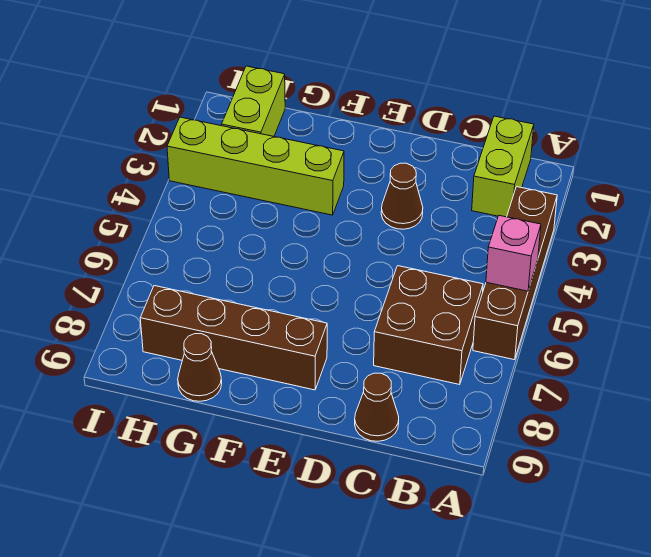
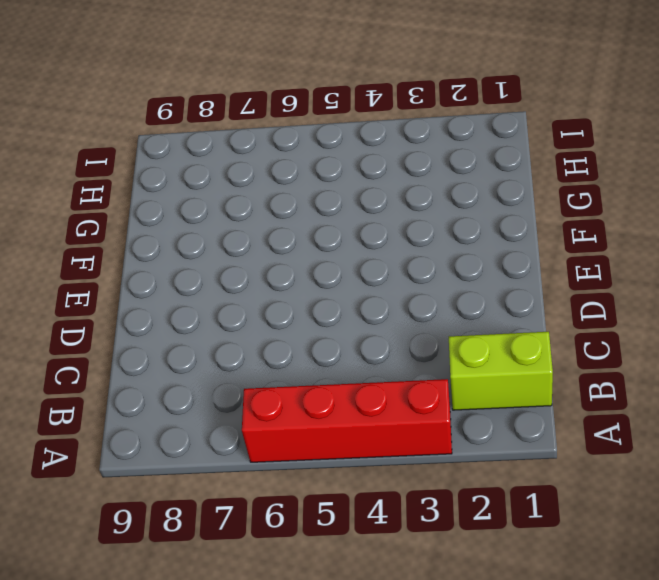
red brick A3:A6 level 1 -> brown brick A3:A6 level 1
none -> brown brick B6:C7 level 1
none -> brown cone C9 level 1

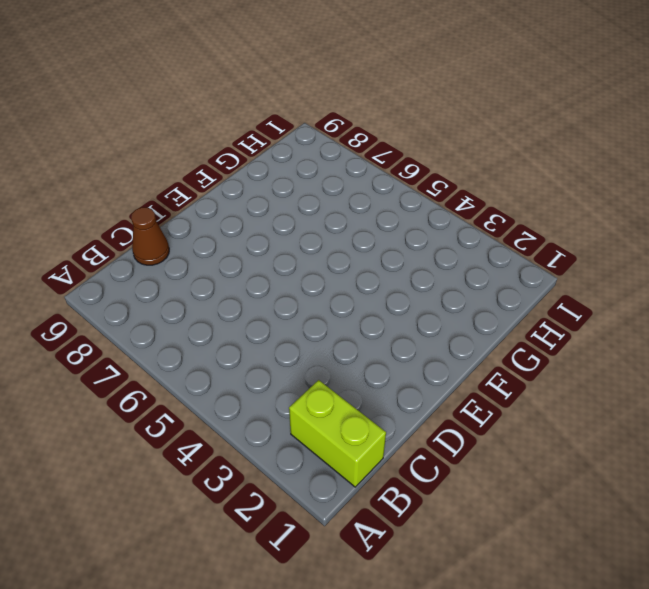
none -> brown brick A3:A6 level 1
none -> brown brick B6:C7 level 1

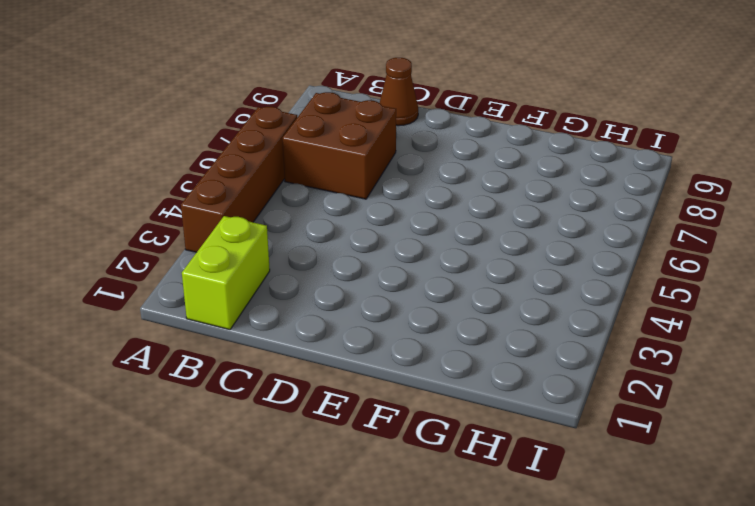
none -> brown cone D3 level 1
none -> brown brick E8:H8 level 1

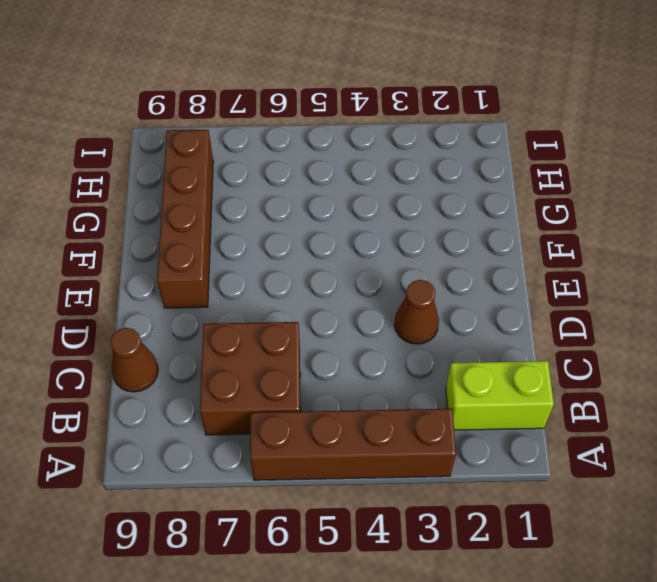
none -> lime brick F3:I3 level 1
none -> brown cone G9 level 1

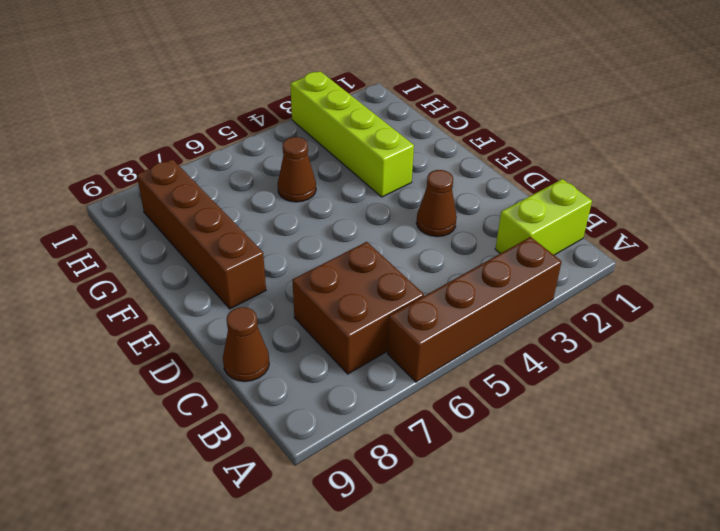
brown cone G5 level 1 -> brown cone G9 level 1
none -> lime brick H1:H2 level 1
none -> pink brick A5 level 2

